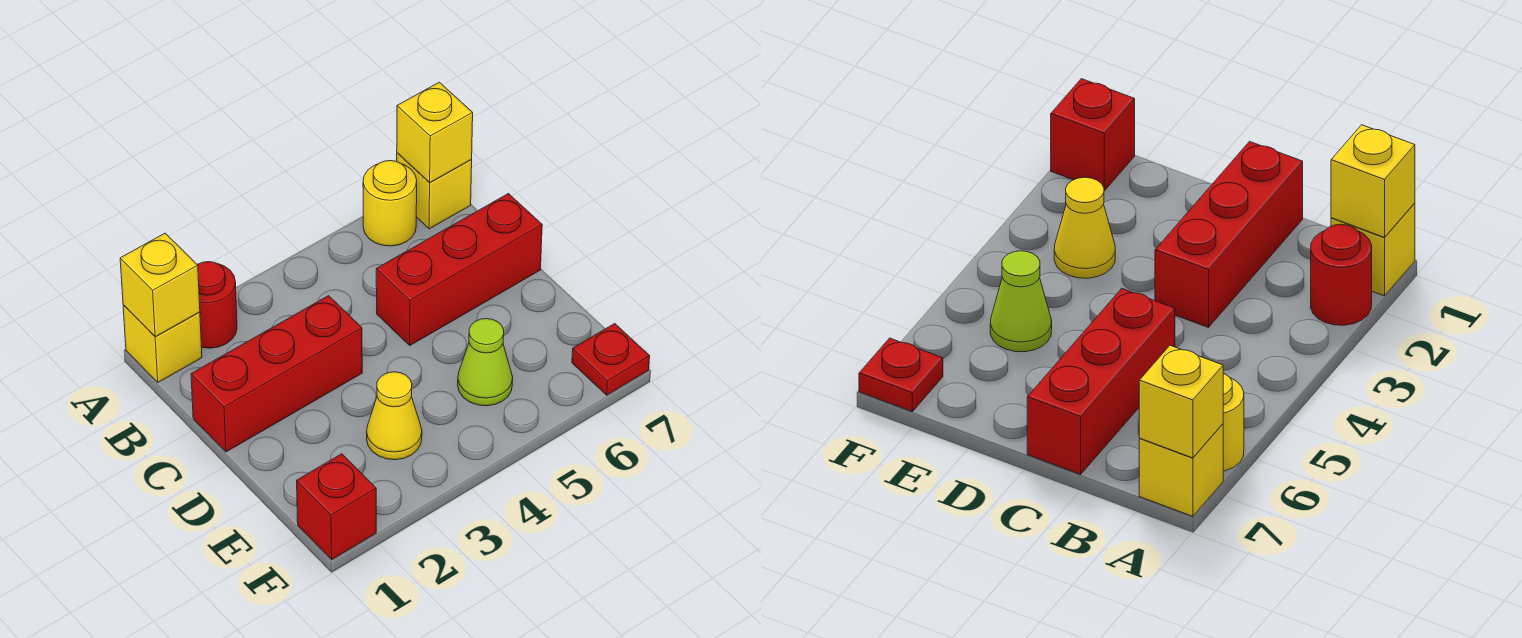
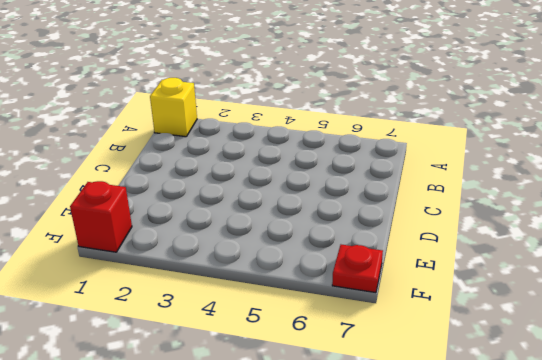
none -> red round brick A2 level 1
none -> yellow round brick A6 level 1
none -> yellow brick A7 level 1

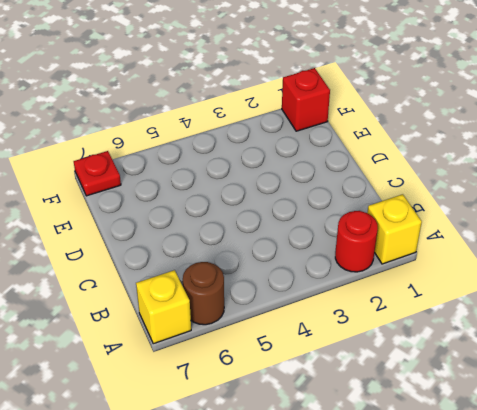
brown round brick A6 level 1 -> yellow round brick A6 level 1
none -> red brick C1:C3 level 1
none -> red brick C5:C7 level 1
none -> yellow cone E3 level 1

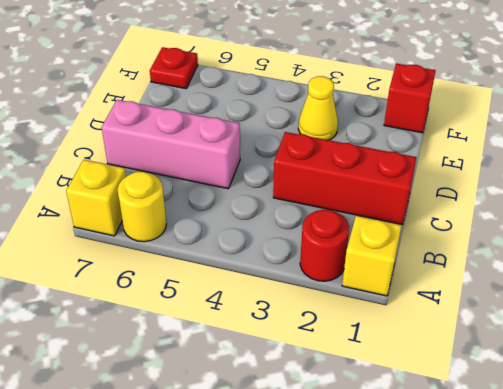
pink brick C5:C7 level 1 -> red brick C5:C7 level 1
none -> lime cone E5 level 1
none -> yellow brick A1 level 2
none -> yellow brick A7 level 2

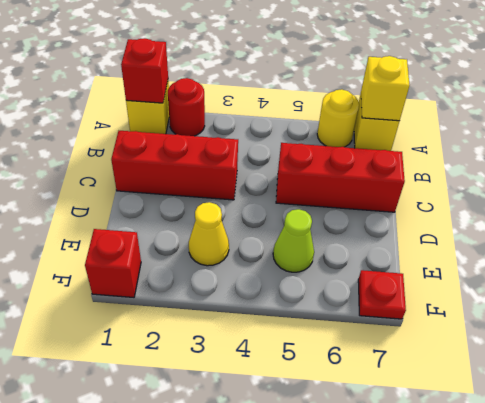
red brick A1 level 2 -> yellow brick A1 level 2

